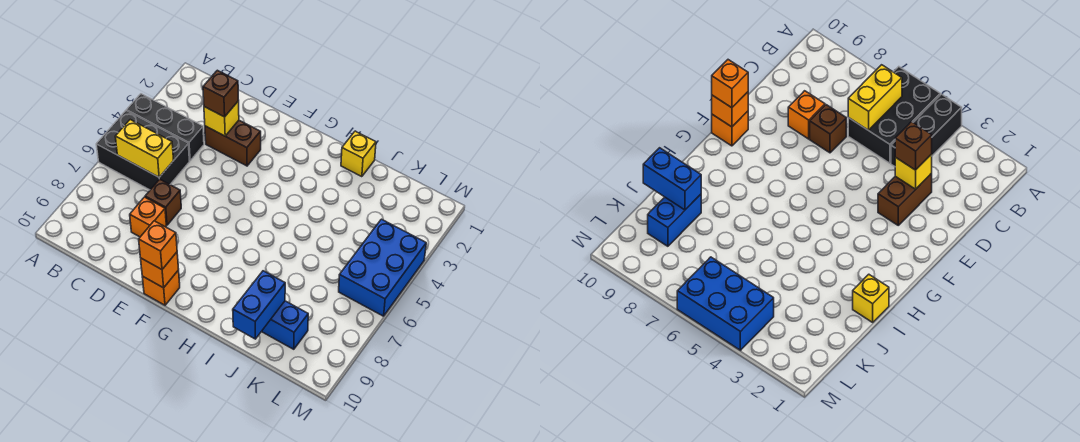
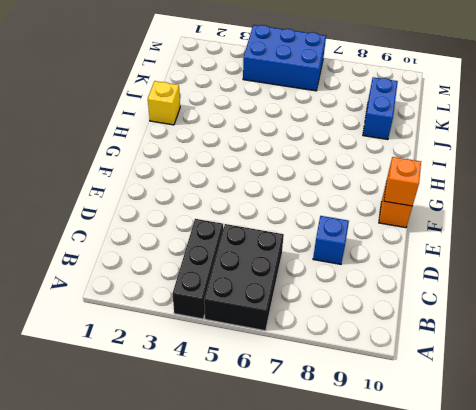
blue brick D8 level 1 -> orange brick D8 level 1
none -> brown brick D3:E3 level 1
none -> brown brick D7 level 1
none -> yellow brick B6:C6 level 2

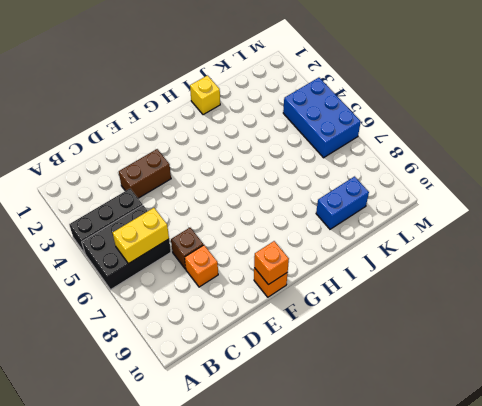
none -> yellow brick D3 level 2
none -> blue brick J9:J10 level 2
none -> brown brick D3 level 3

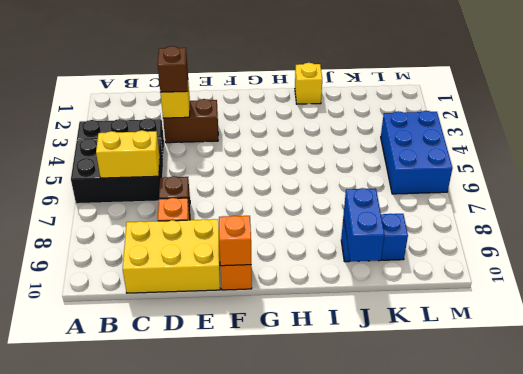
yellow brick C9:E10 level 1 -> none
none -> orange brick F10 level 3

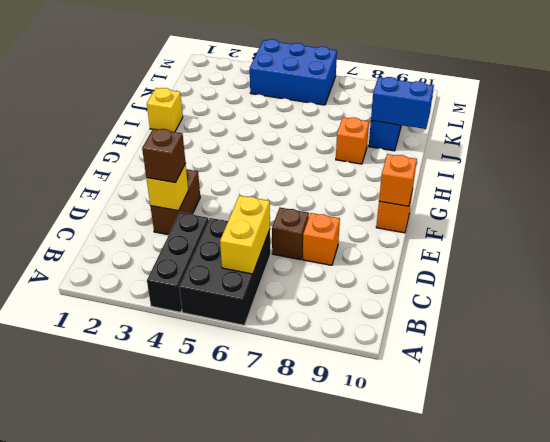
orange brick I8 level 1 -> orange brick F10 level 3

